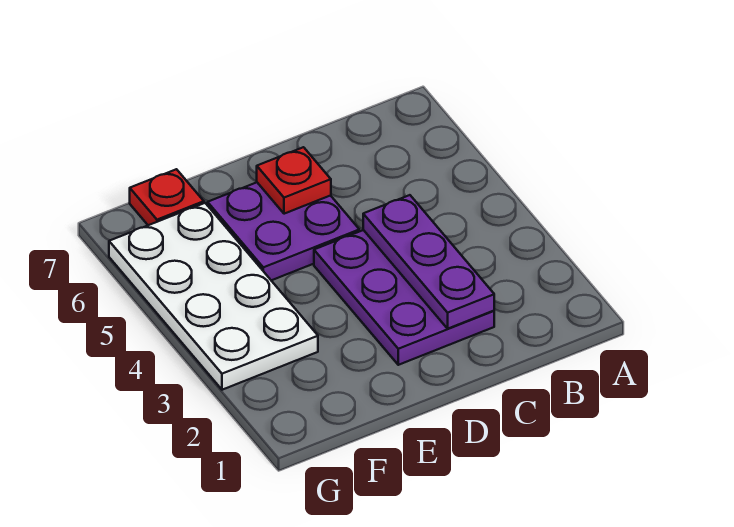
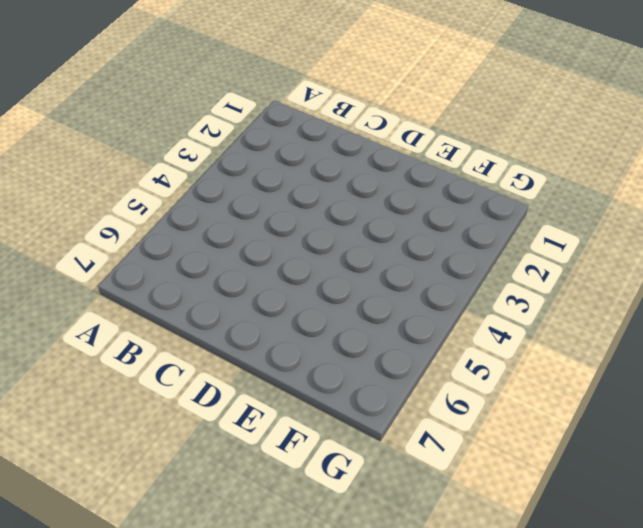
none -> purple plate C2:D4 level 1
none -> purple plate D5:E6 level 1

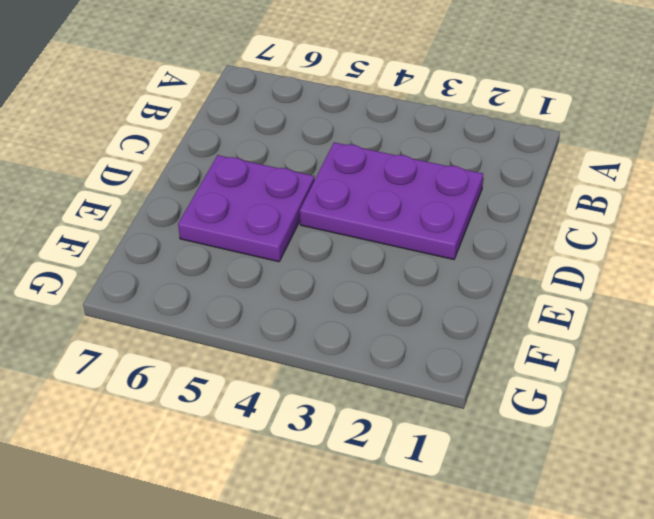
none -> white plate F3:G6 level 1
none -> red plate F7 level 1

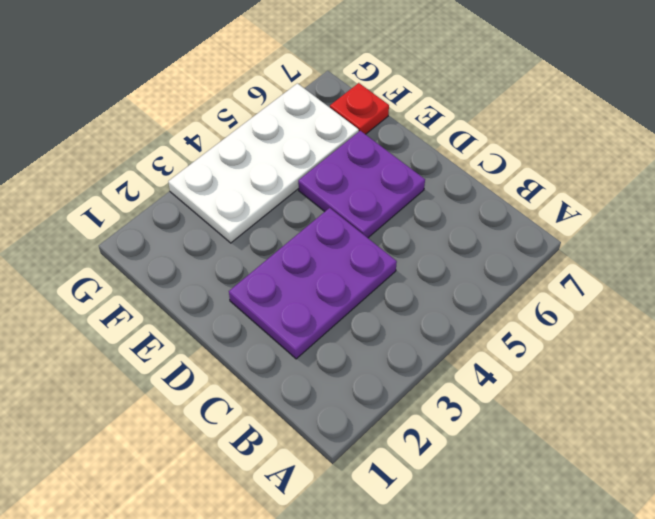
none -> purple plate C2:C4 level 2
none -> red plate D6 level 2

